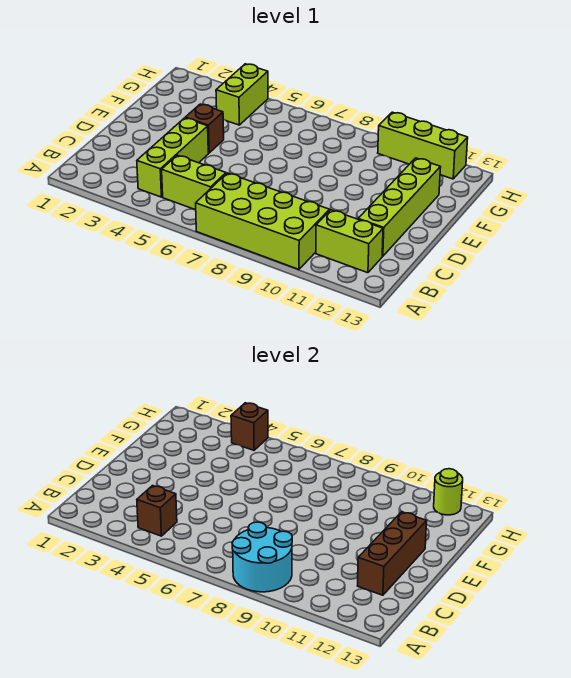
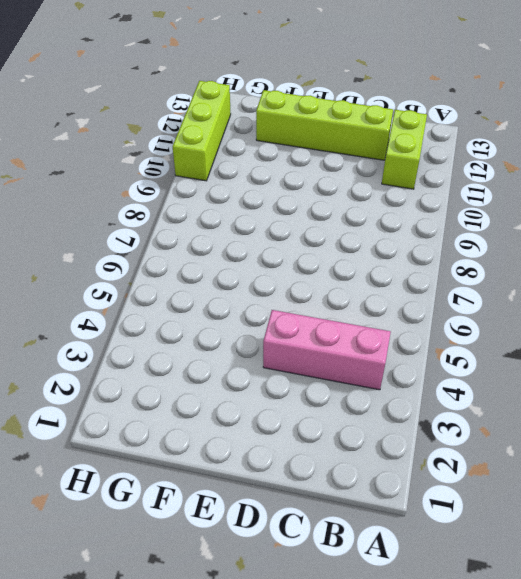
pink brick B4:D4 level 1 -> lime brick B4:D4 level 1
none -> lime brick A7:B10 level 1
none -> lime brick B5:B6 level 1
none -> brown brick E4 level 1

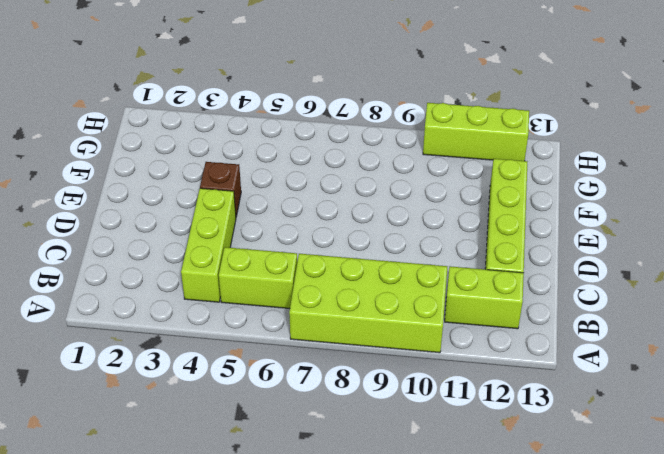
none -> lime brick G4:H4 level 1
none -> cyan round brick A8:B9 level 2
none -> brown brick B4 level 2

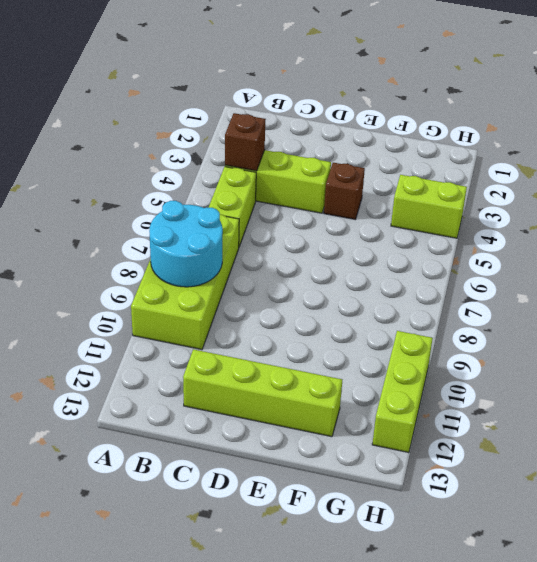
none -> lime brick B11:B12 level 1
none -> brown brick C12:E12 level 2
none -> brown brick H4 level 2

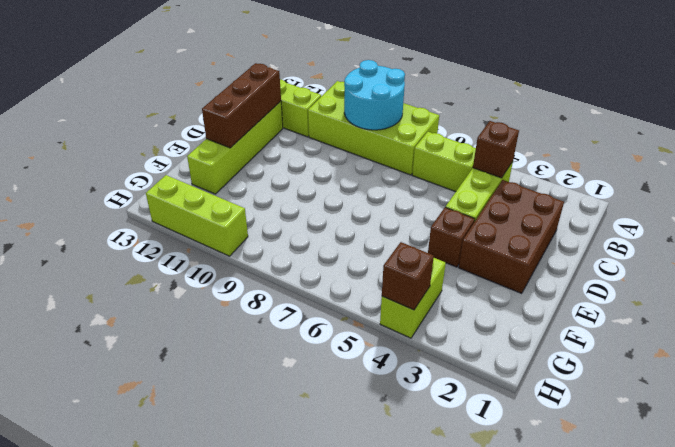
brown brick C2:E3 level 1 -> none
none -> lime round brick H12 level 2

